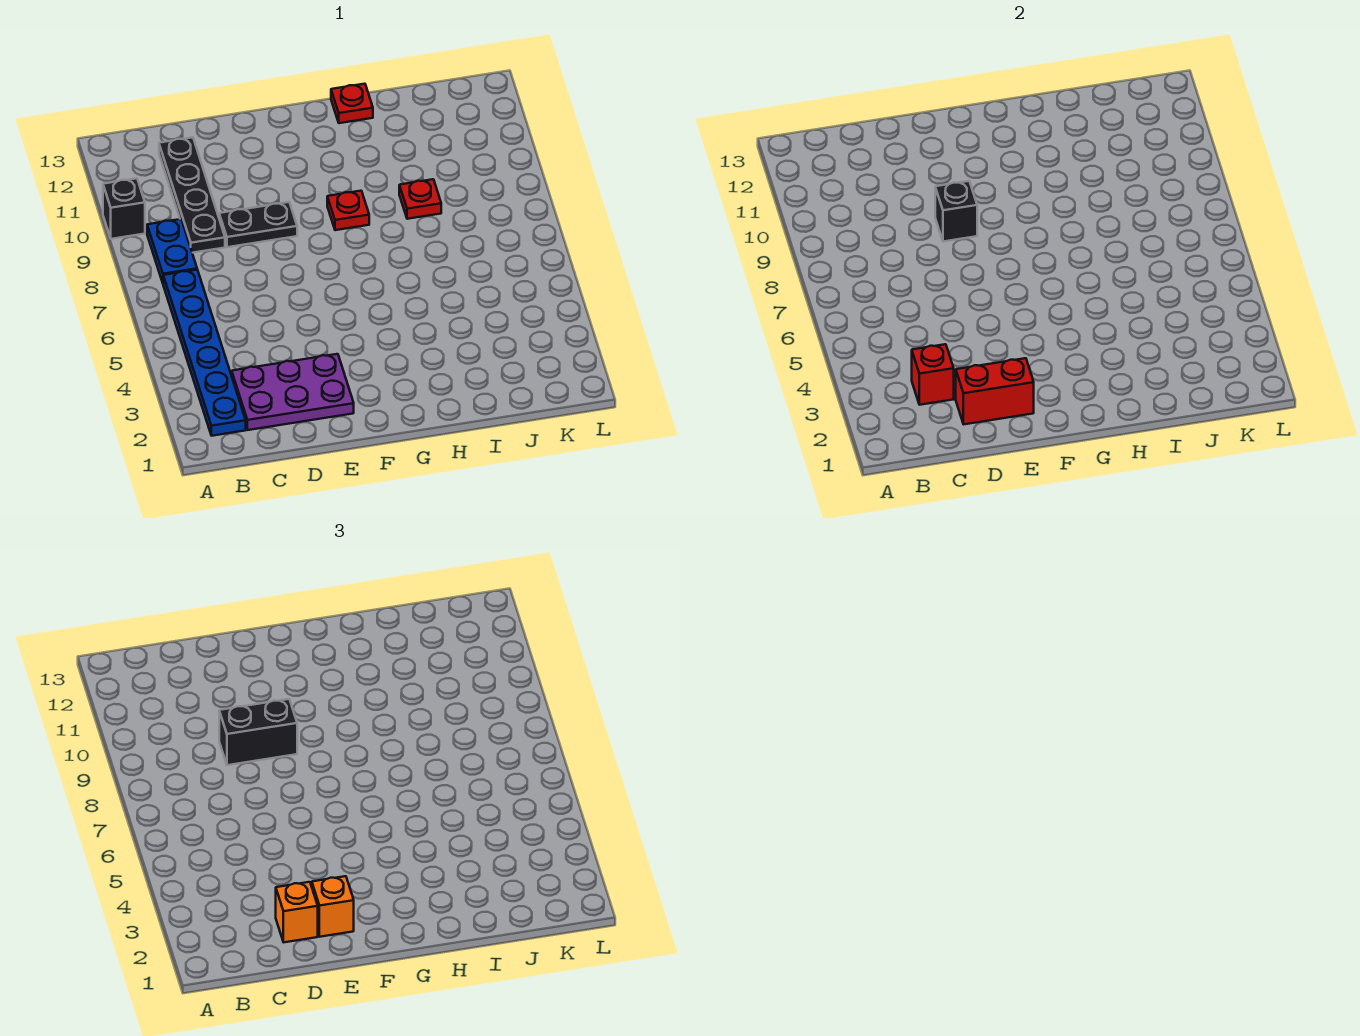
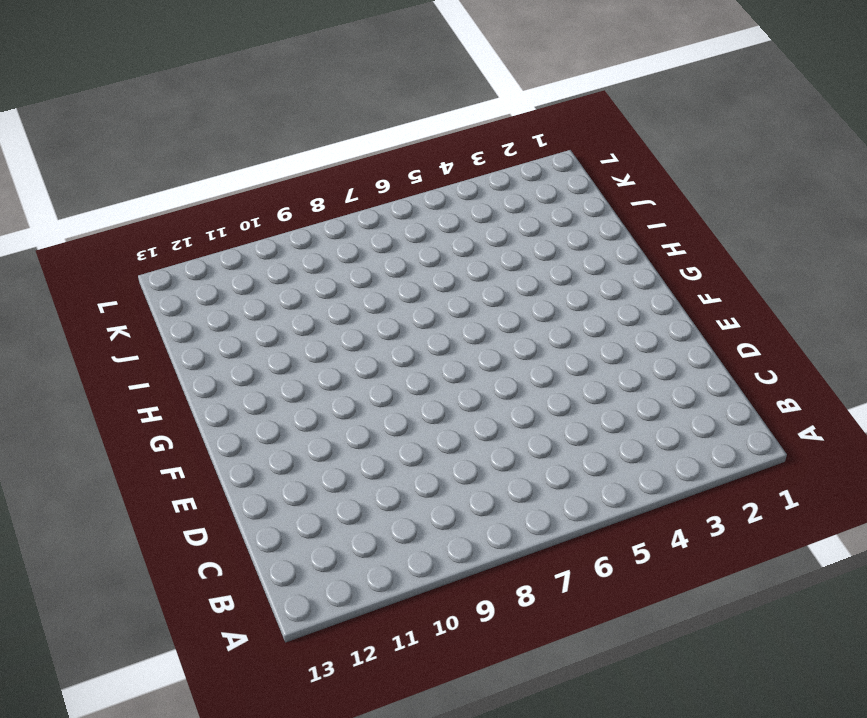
none -> black brick A10 level 1
none -> blue plate B2:B7 level 1
none -> blue plate B8:B9 level 1

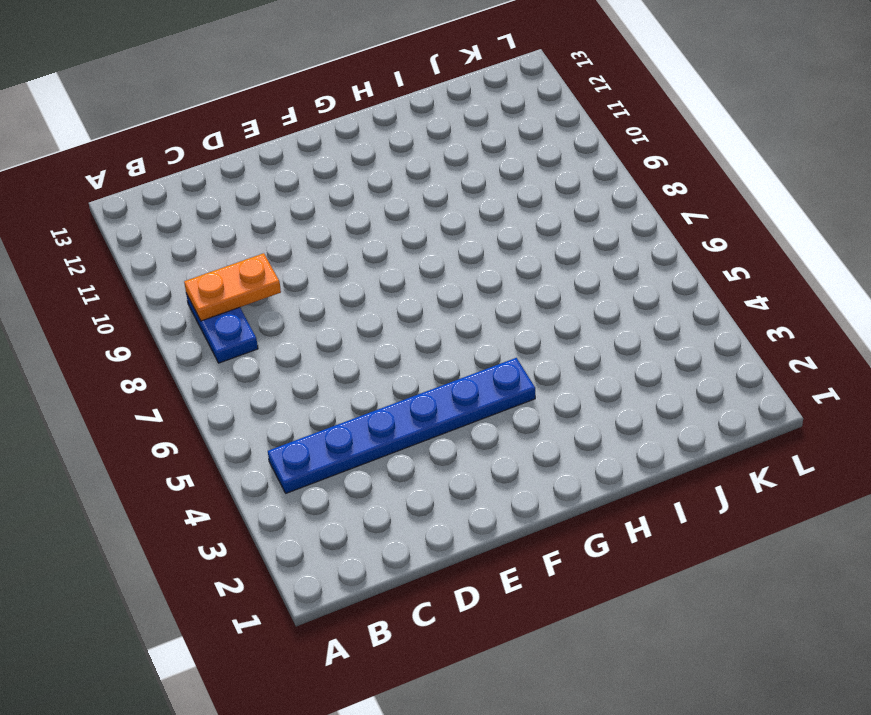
blue plate B4:G4 level 1 -> blue plate B2:B7 level 1
orange plate B9:C9 level 2 -> none
none -> black brick A10 level 1
none -> purple plate C2:E3 level 1
none -> black plate C9:C12 level 1

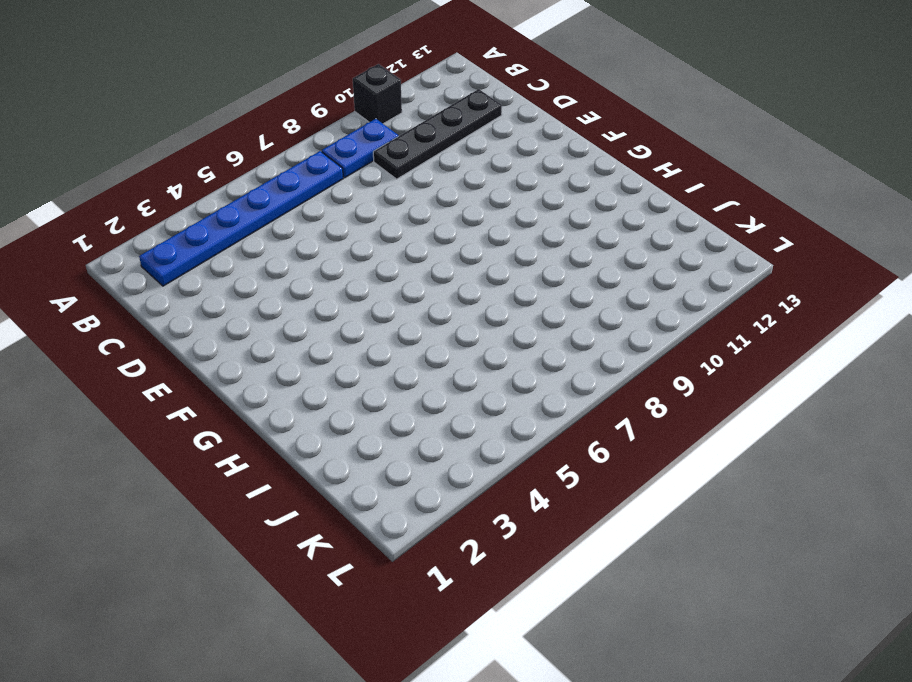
none -> purple plate C2:E3 level 1
none -> black plate D9:E9 level 1
none -> red plate G9 level 1

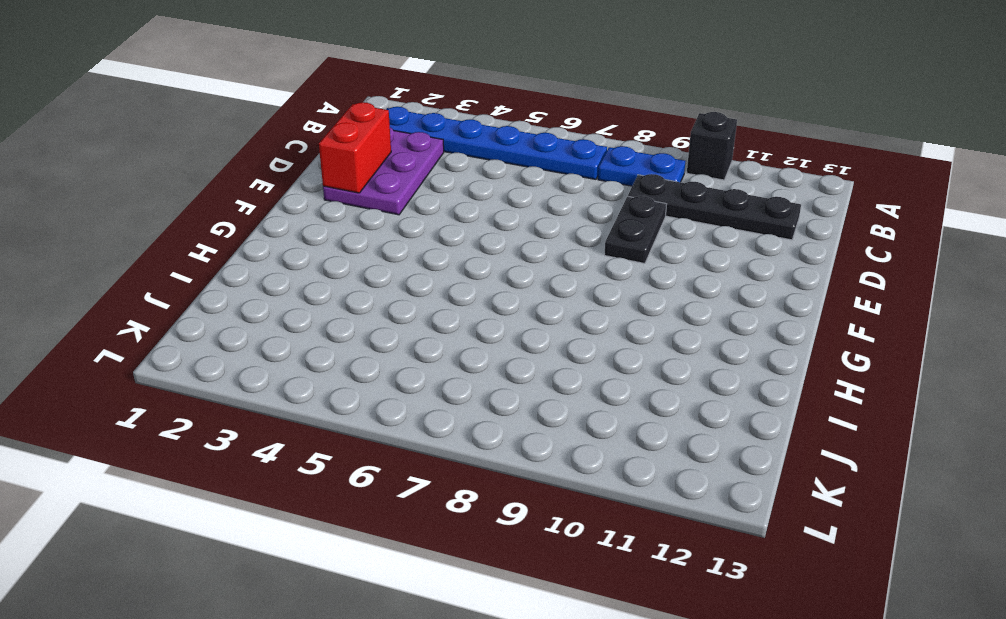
none -> red plate G9 level 1
none -> red plate H13 level 1
none -> red plate I9 level 1

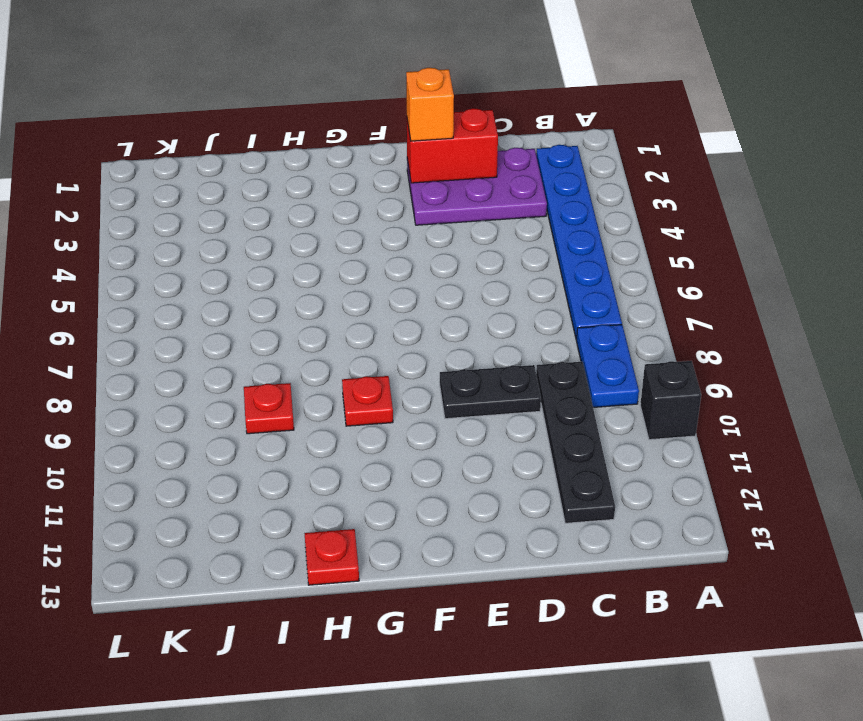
none -> red brick C3 level 2
none -> black brick E9 level 2
none -> orange brick D2 level 3

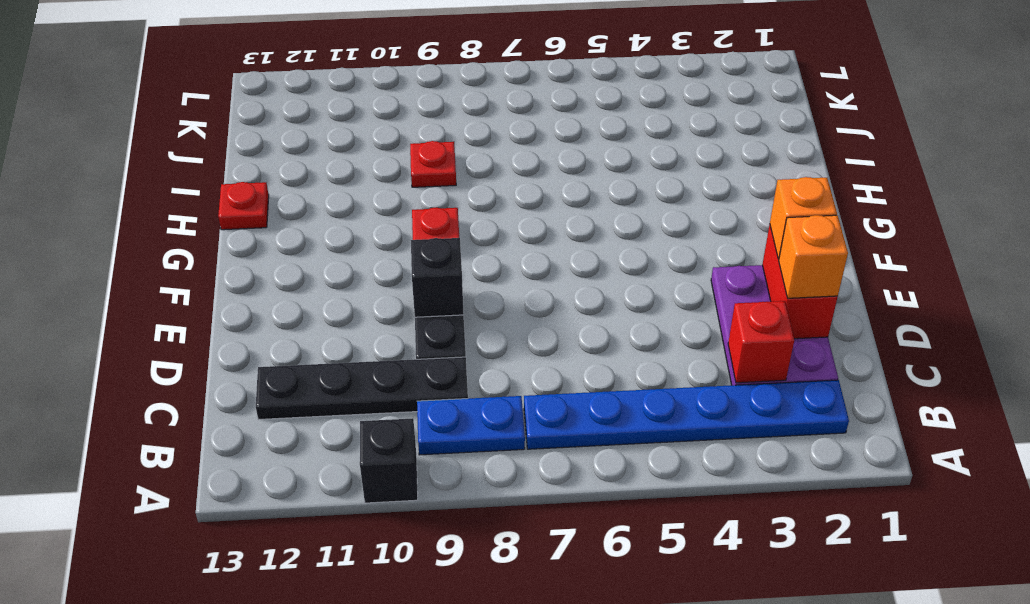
none -> black brick D9:E9 level 3

